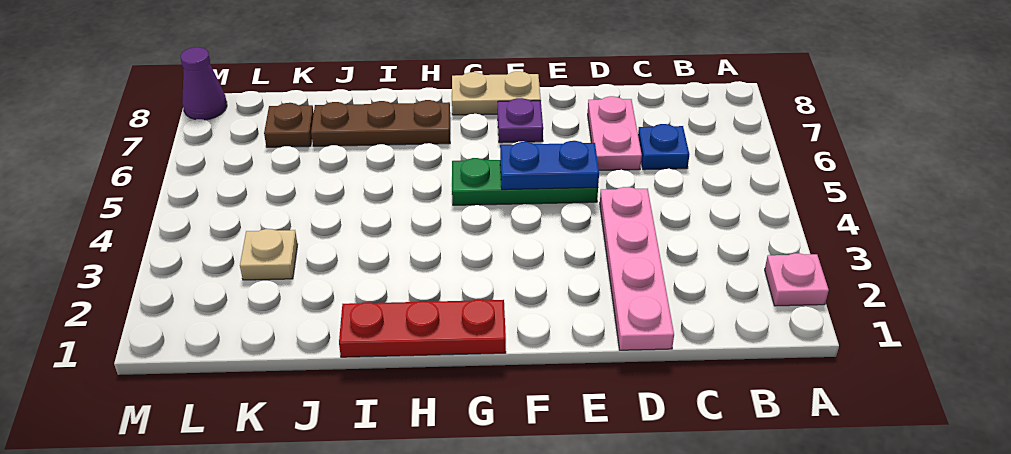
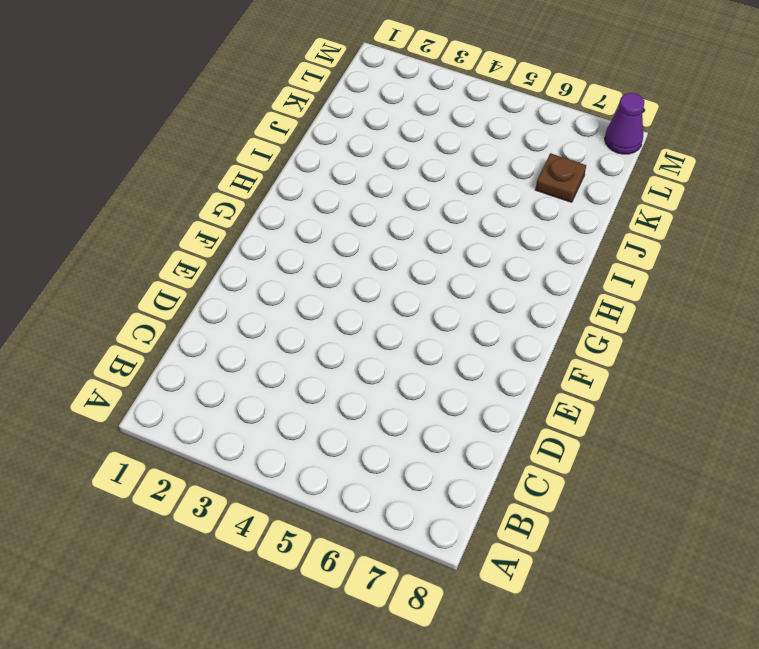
none -> pink plate A2 level 1
none -> blue plate C6 level 1
none -> pink plate D1:D4 level 1

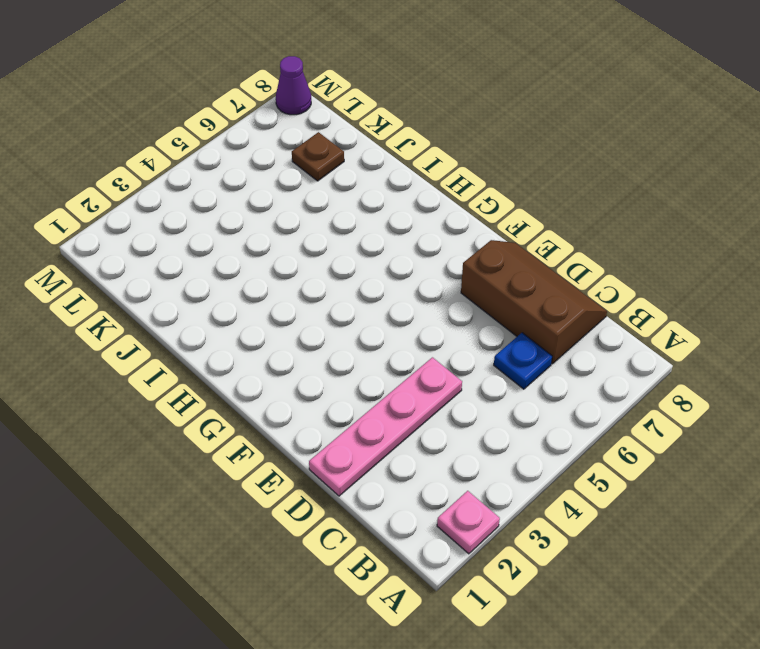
brown slope C7:E8 level 1 top 7 -> pink plate D6:D7 level 1
none -> green plate E5:G5 level 1
none -> purple plate F7 level 1
none -> tan plate F8:G8 level 1

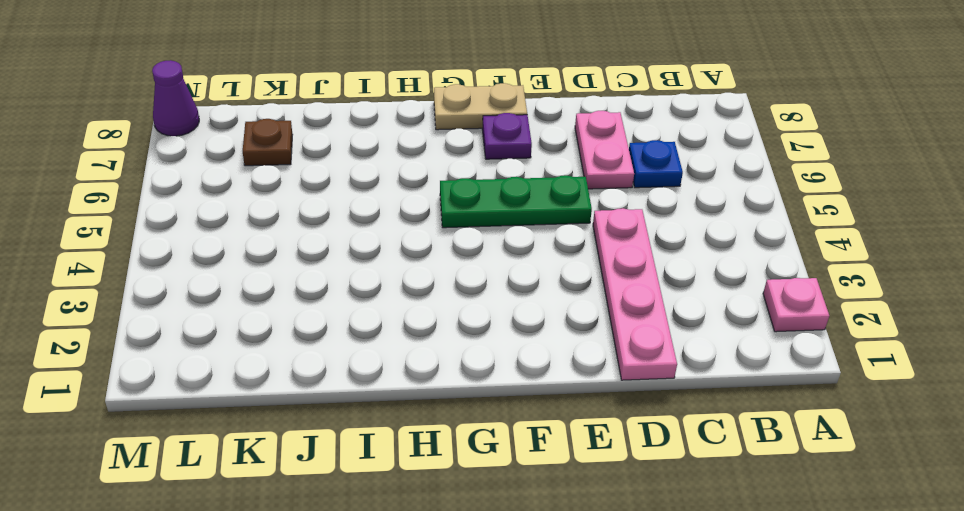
none -> red plate G1:I1 level 1
none -> brown plate H7:J7 level 1
none -> tan plate K3 level 1

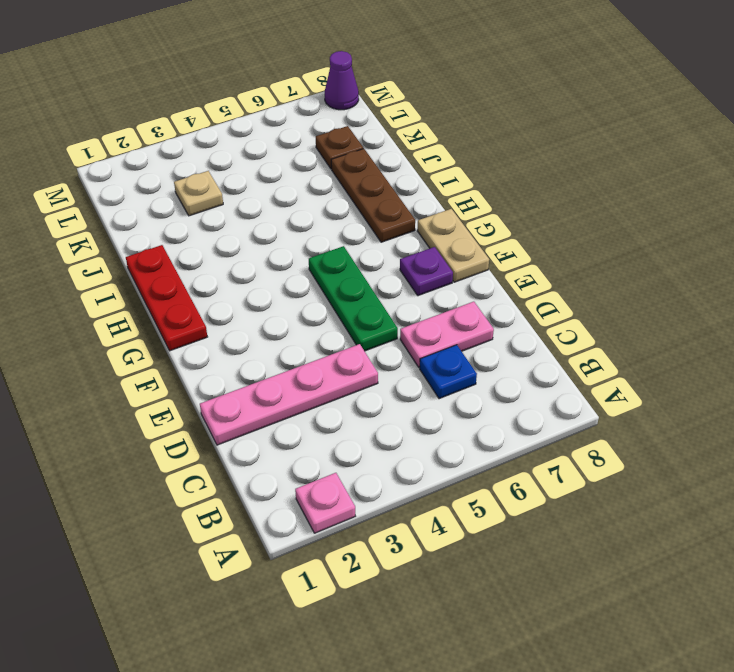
none -> blue plate E5:F5 level 2

